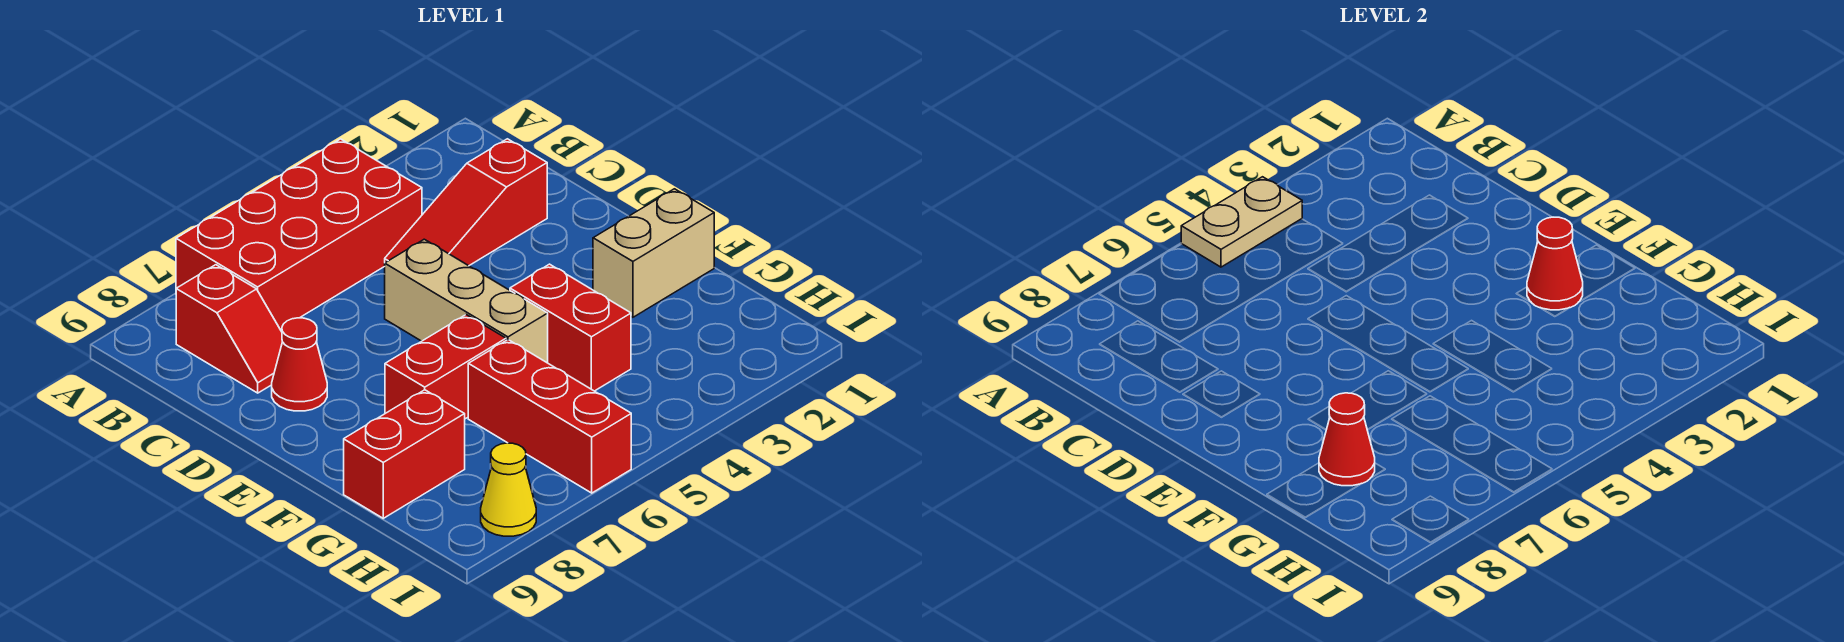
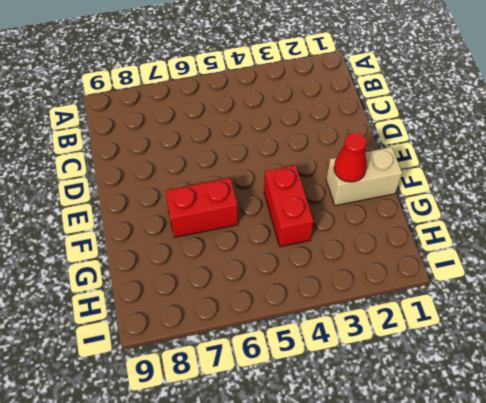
none -> red brick A4:B7 level 1
none -> red slope B8:C8 level 1 top B
none -> red slope C2:C4 level 1 top 2

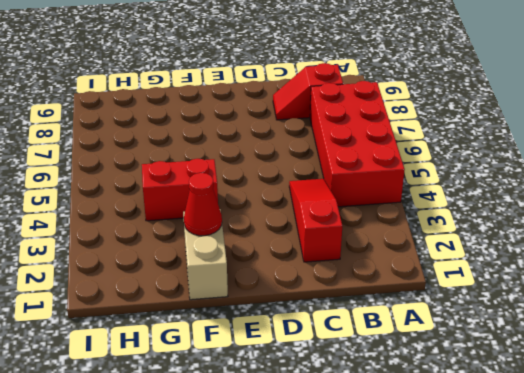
none -> tan brick D5:F5 level 1
none -> red cone D8 level 1
none -> red brick F6:F7 level 1

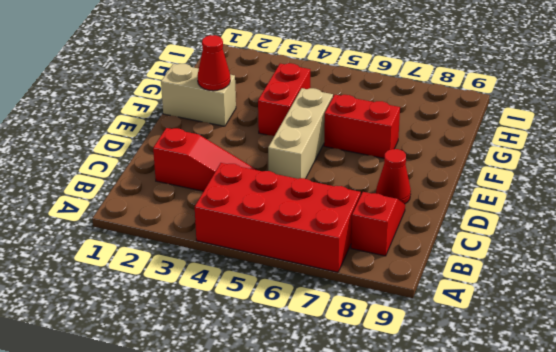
none -> red brick G6:I6 level 1
none -> red brick G8:G9 level 1
none -> yellow cone I8 level 1

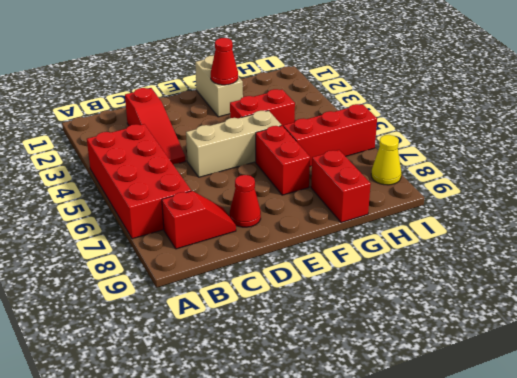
none -> tan plate A4:A5 level 2
none -> red cone G8 level 2

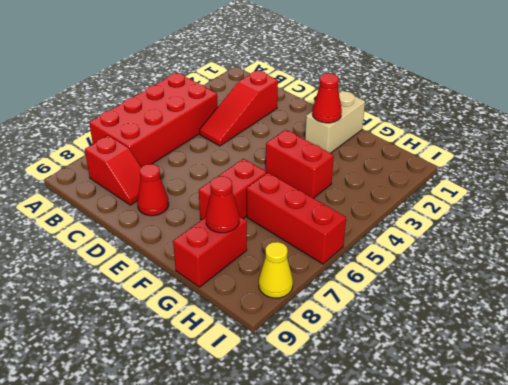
none -> tan brick D5:F5 level 1
none -> tan plate A4:A5 level 2

